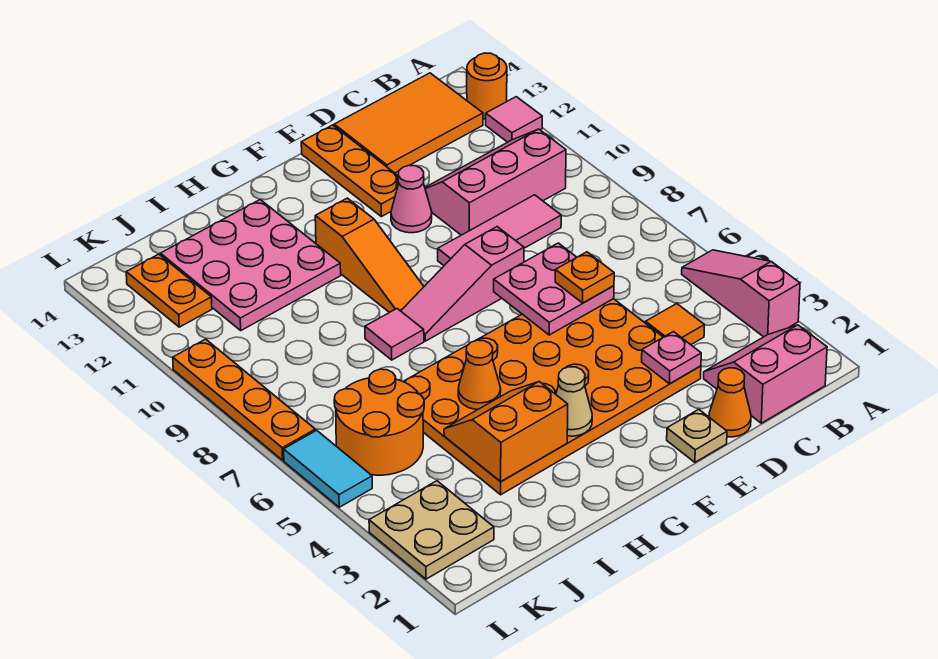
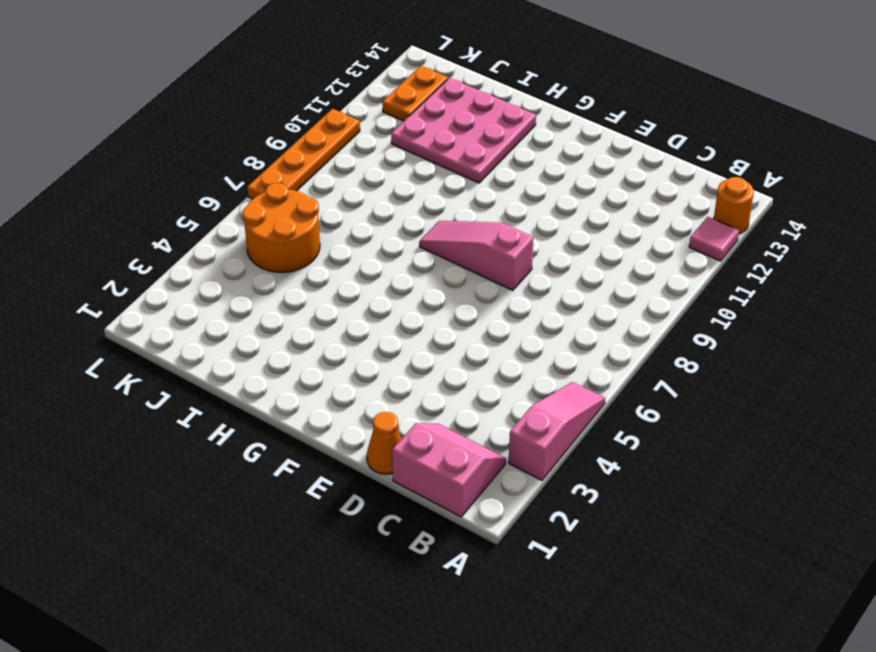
none -> pink slope B10:D11 level 1 top 10
none -> orange tile B13:D14 level 1
none -> orange tile C4 level 1

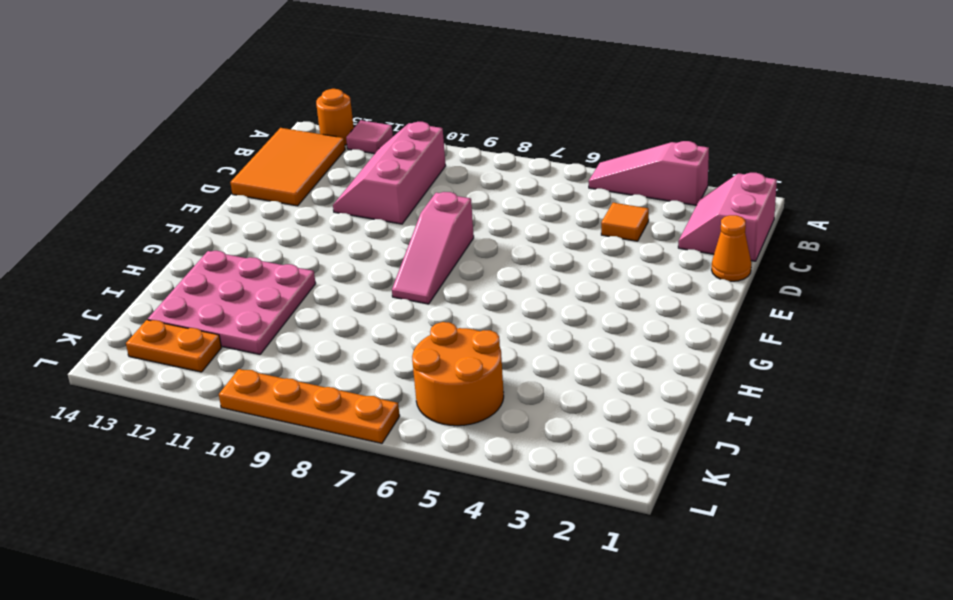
none -> pink tile C9:E9 level 1
none -> orange plate D3:I6 level 1
none -> tan plate E1 level 1

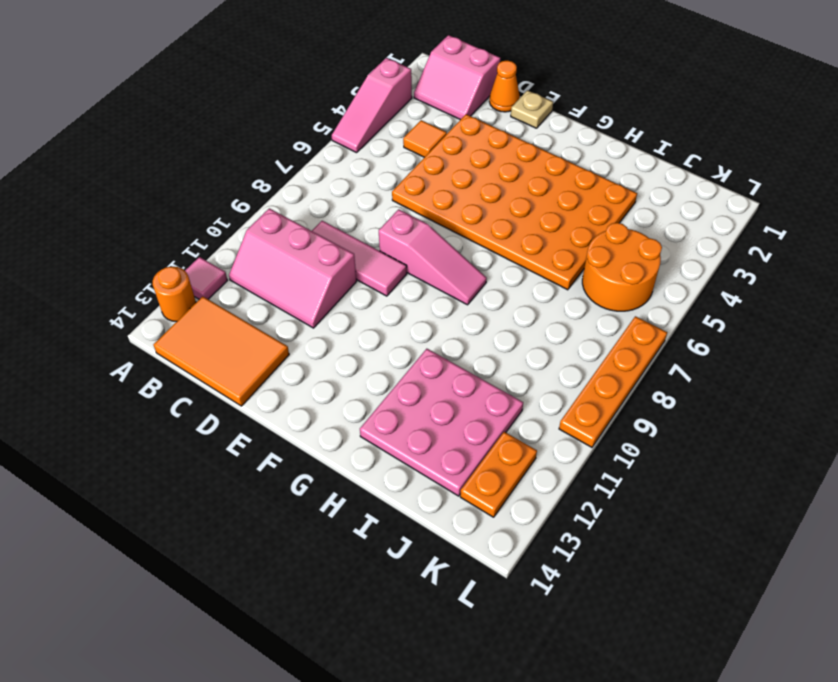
none -> pink cone E11 level 1
none -> orange plate E12:E14 level 1
none -> orange slope G9:G11 level 1 top 11

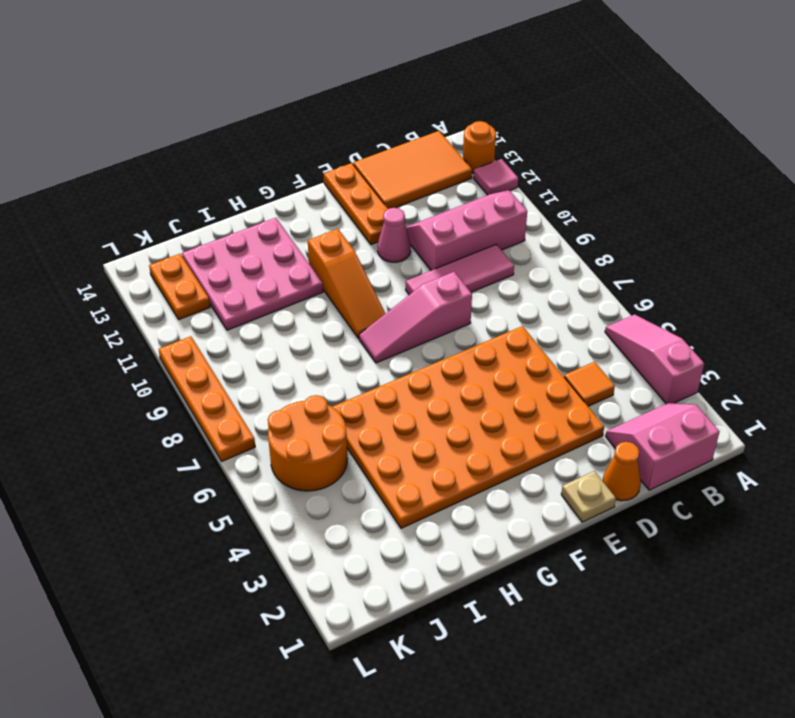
none -> pink tile H8 level 1
none -> tan plate K2:L3 level 1
none -> cyan tile L5:L6 level 1

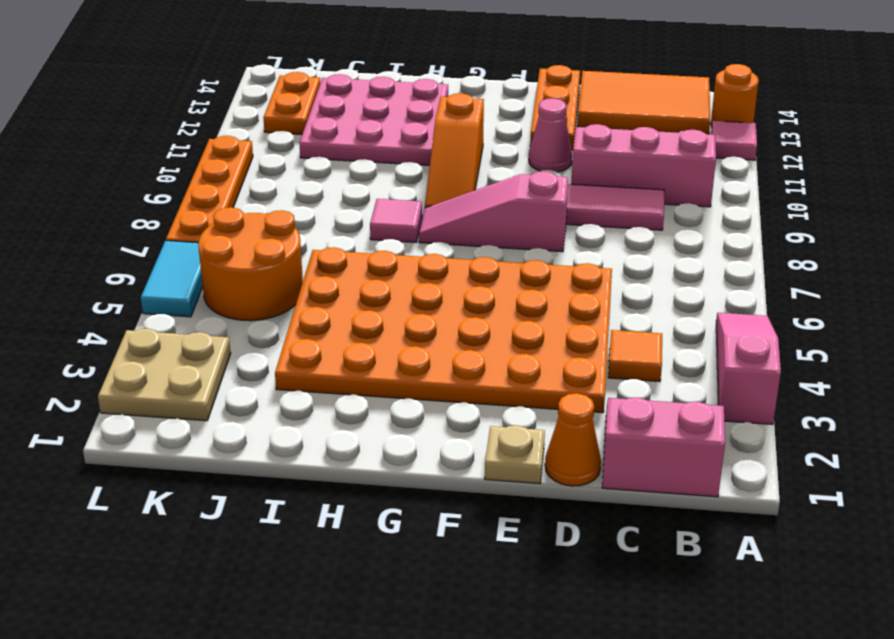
none -> pink plate D3 level 2
none -> pink plate D6:E7 level 2
none -> tan cone G3 level 2

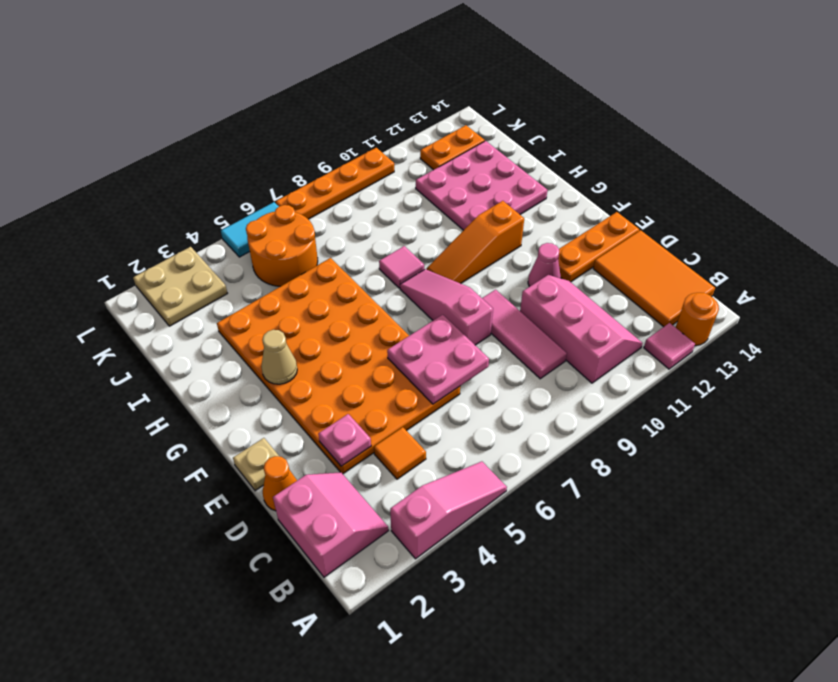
none -> orange slope H3:I4 level 2 top 3
none -> orange cone H5 level 2
none -> orange plate D6 level 3

